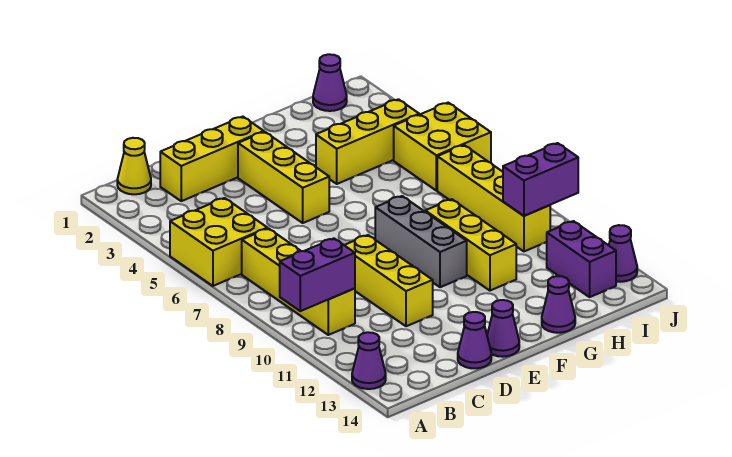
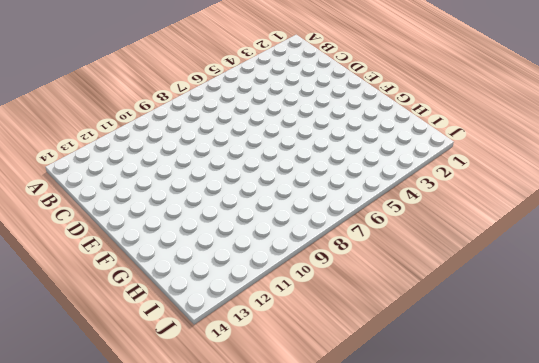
none -> yellow brick A5:B6 level 1
none -> purple cone A13 level 1
none -> yellow cone B1 level 1

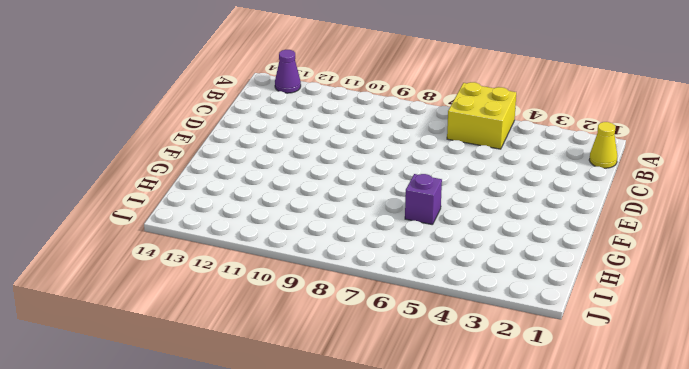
purple brick G6 level 1 -> none
none -> yellow brick B7:B10 level 1
none -> yellow brick C2:E2 level 1
none -> yellow brick D9:D11 level 1

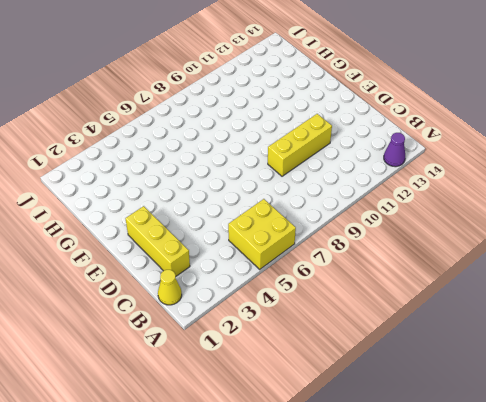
none -> yellow brick B7:B10 level 1
none -> purple cone D14 level 1
none -> yellow brick E3:E5 level 1

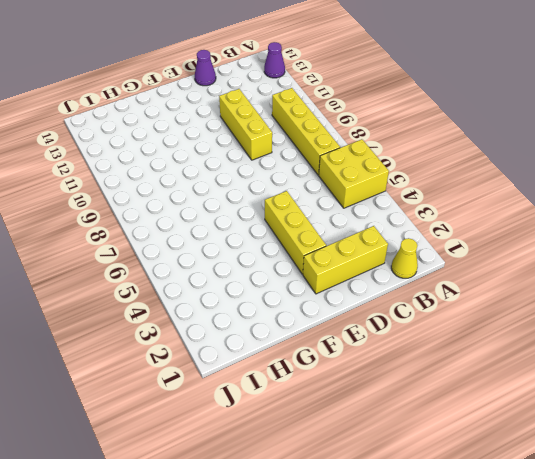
none -> purple cone E14 level 1
none -> grey brick F8:F10 level 1
none -> yellow brick G4:I4 level 1

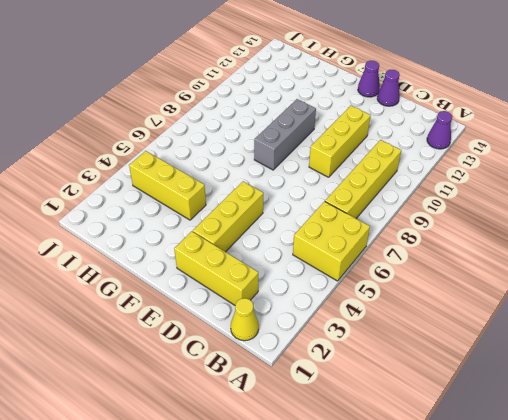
none -> yellow brick G9:G11 level 1
none -> purple cone G14 level 1
none -> purple cone I1 level 1

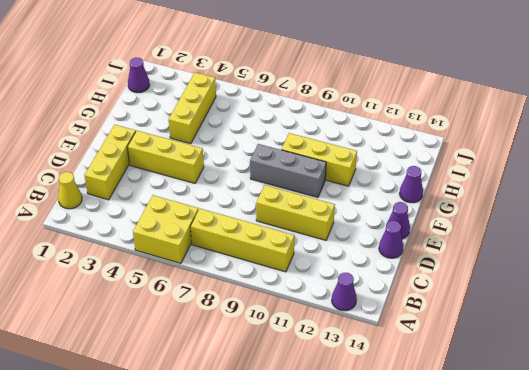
none -> yellow brick I5:J6 level 1
none -> yellow brick I7:I10 level 1
none -> purple brick I12:I13 level 1

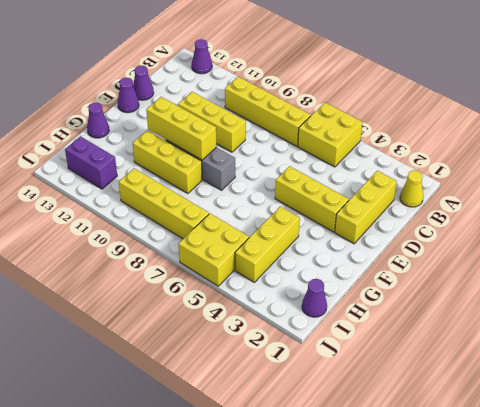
yellow brick F9:F11 level 2 -> none
none -> purple cone J13 level 1
none -> purple brick A10:B10 level 2
none -> purple brick I10:J10 level 2

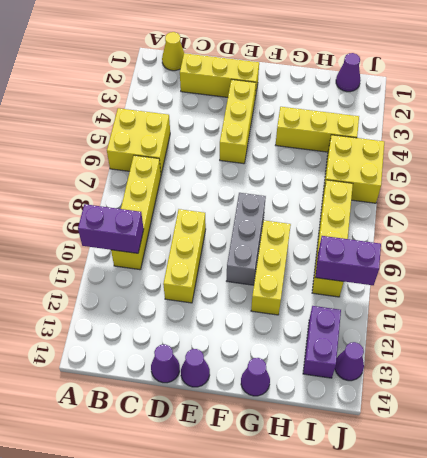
none -> purple cone A13 level 1

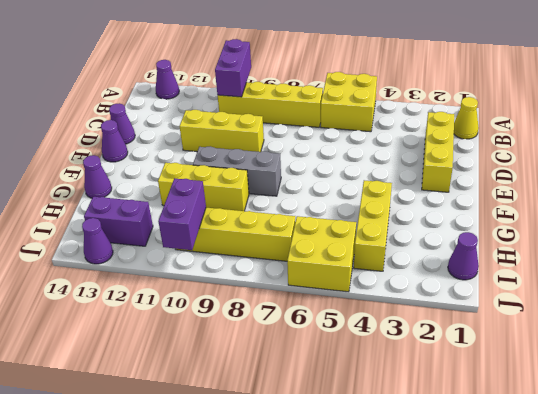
none -> yellow brick E3:E5 level 1

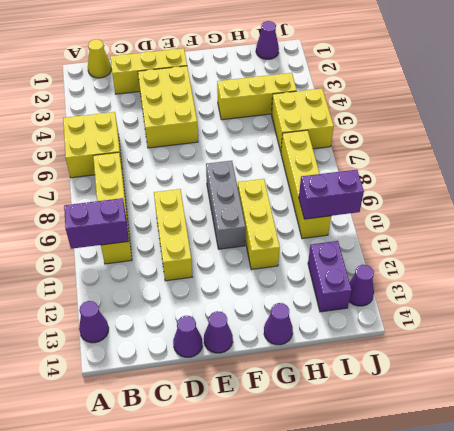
yellow brick D3:E5 level 1 -> yellow brick E3:E5 level 1

